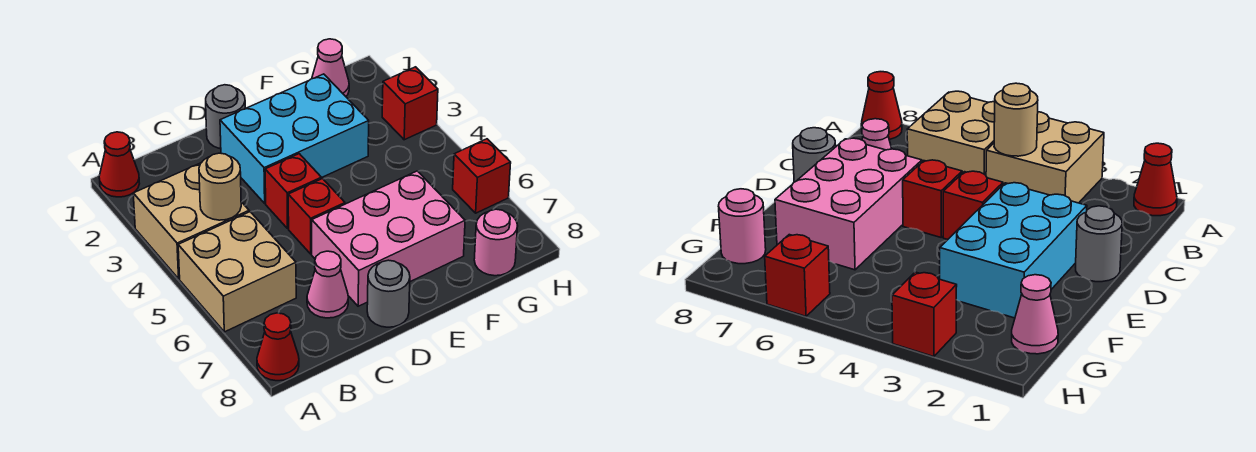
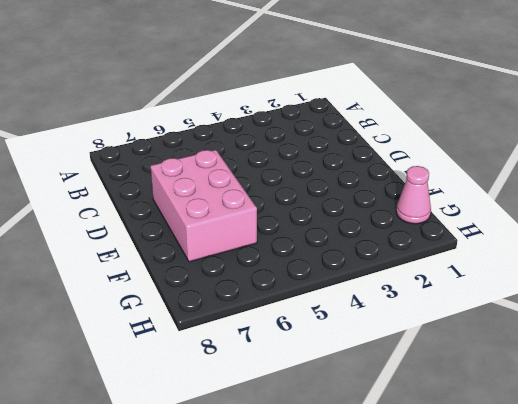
none -> red cone A1 level 1
none -> tan brick A3:B4 level 1
none -> tan brick A5:B6 level 1

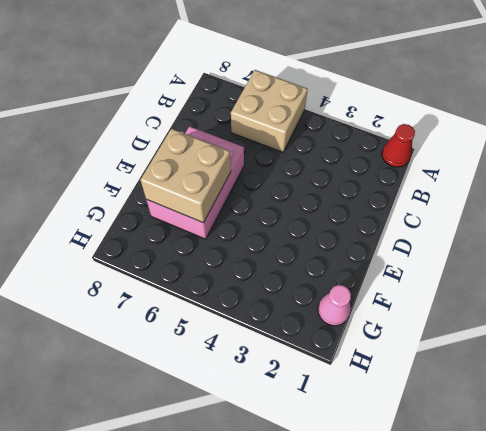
tan brick E6:F7 level 2 -> tan brick A3:B4 level 1
none -> red cone A8 level 1
none -> pink cone C7 level 1
none -> grey round brick D1 level 1

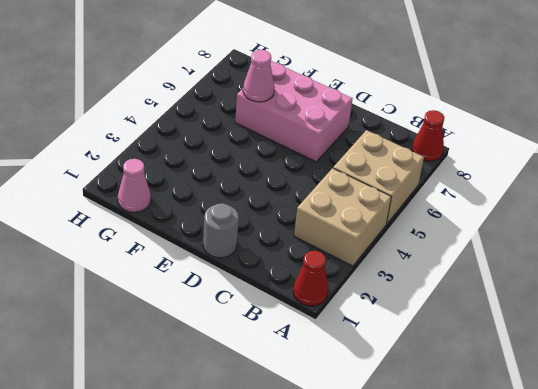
pink cone F6 level 2 -> pink cone C7 level 1
none -> cyan brick D2:F3 level 1
none -> red brick D4 level 1
none -> red brick D5 level 1

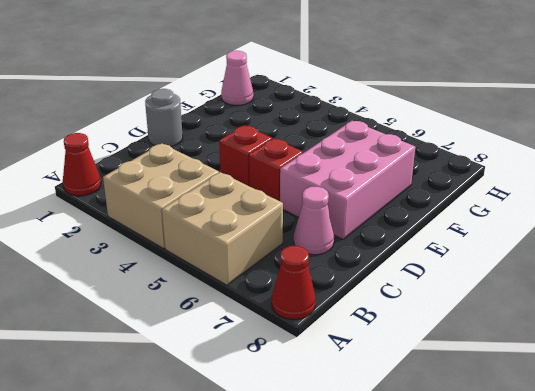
none -> cyan brick D2:F3 level 1
none -> grey round brick D8 level 1
none -> pink round brick G8 level 1

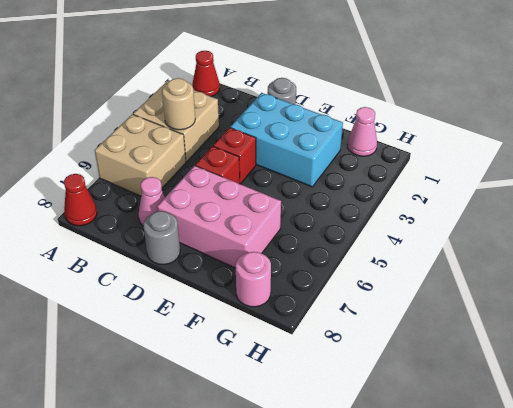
none -> red brick H3 level 1
none -> red brick H6 level 1

